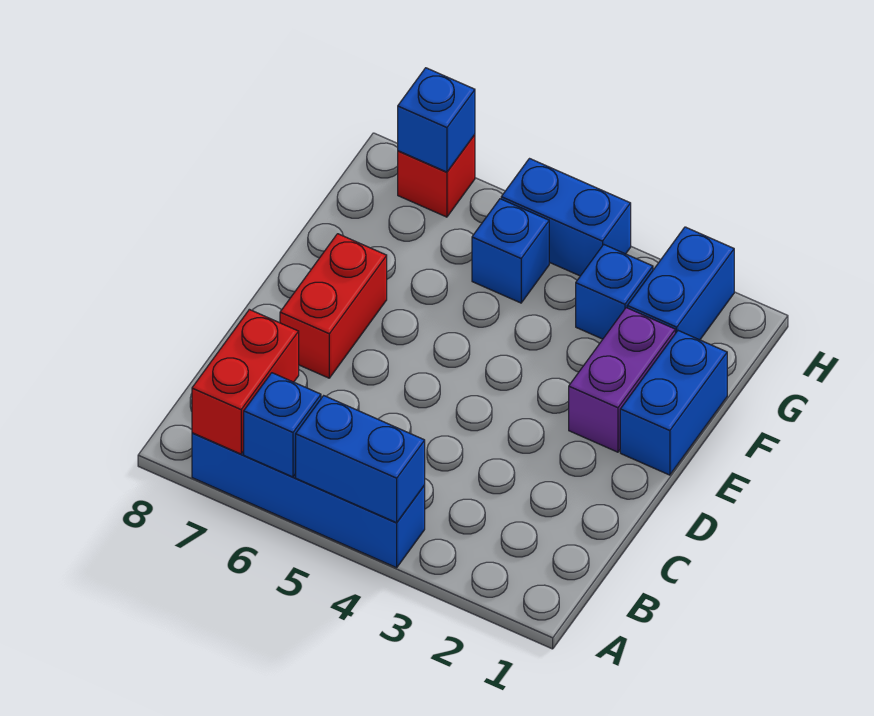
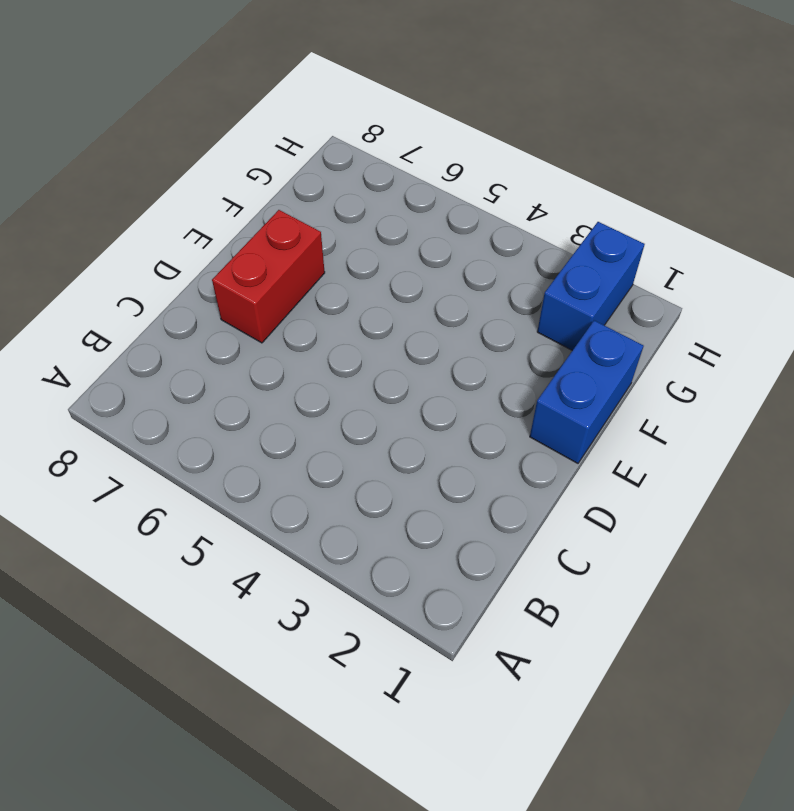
none -> blue brick A4:A7 level 1
none -> purple brick E2:F2 level 1
none -> blue brick G3 level 1

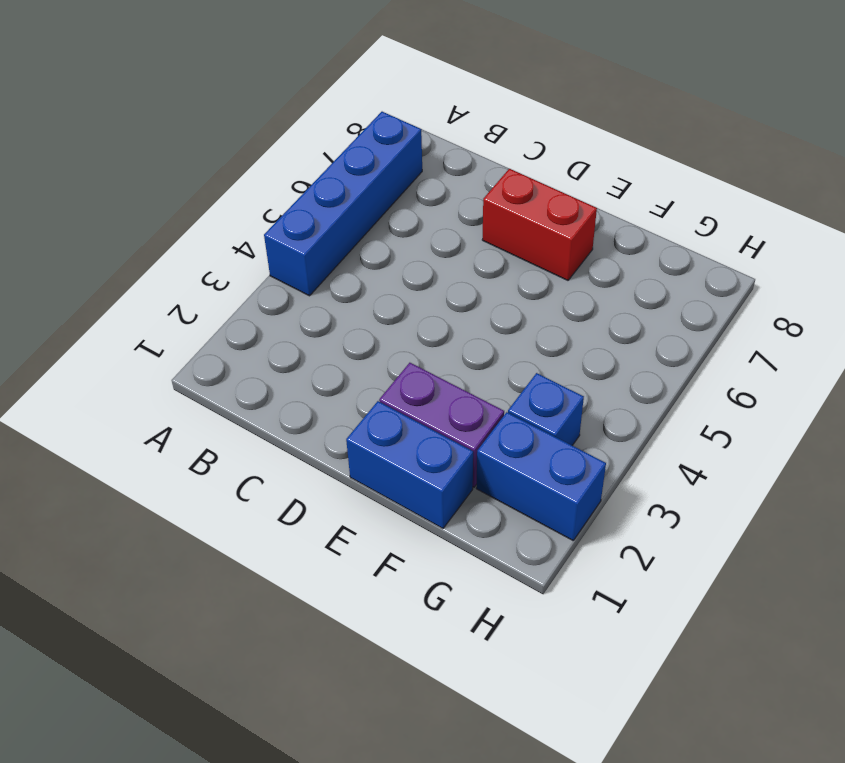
none -> blue brick G5 level 1
none -> blue brick H4:H5 level 1
none -> red brick H7 level 1

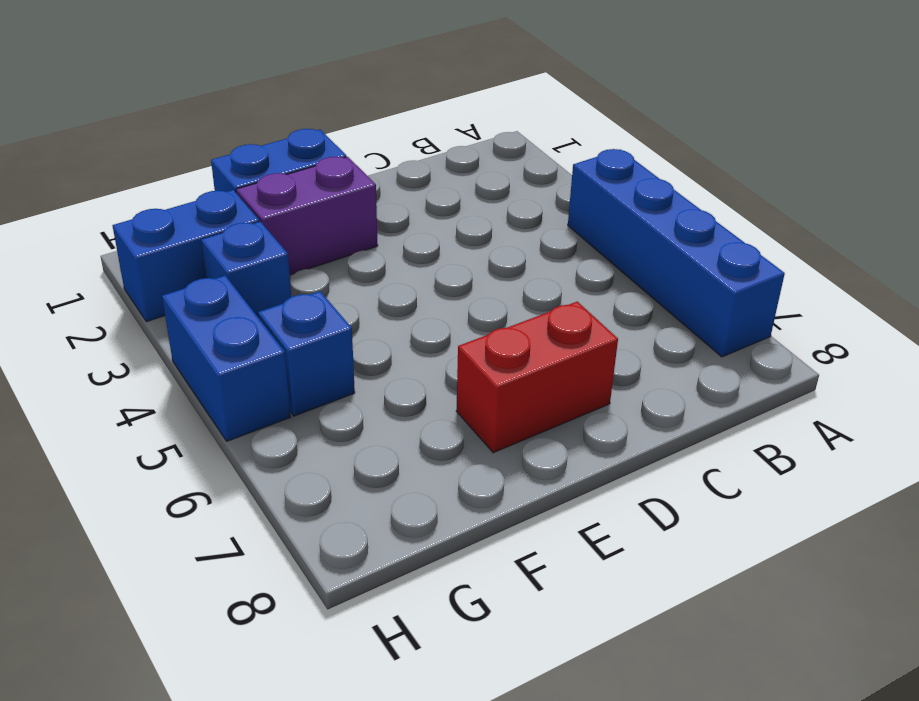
none -> red brick H7 level 1
none -> blue brick A4:A5 level 2
none -> blue brick A6 level 2

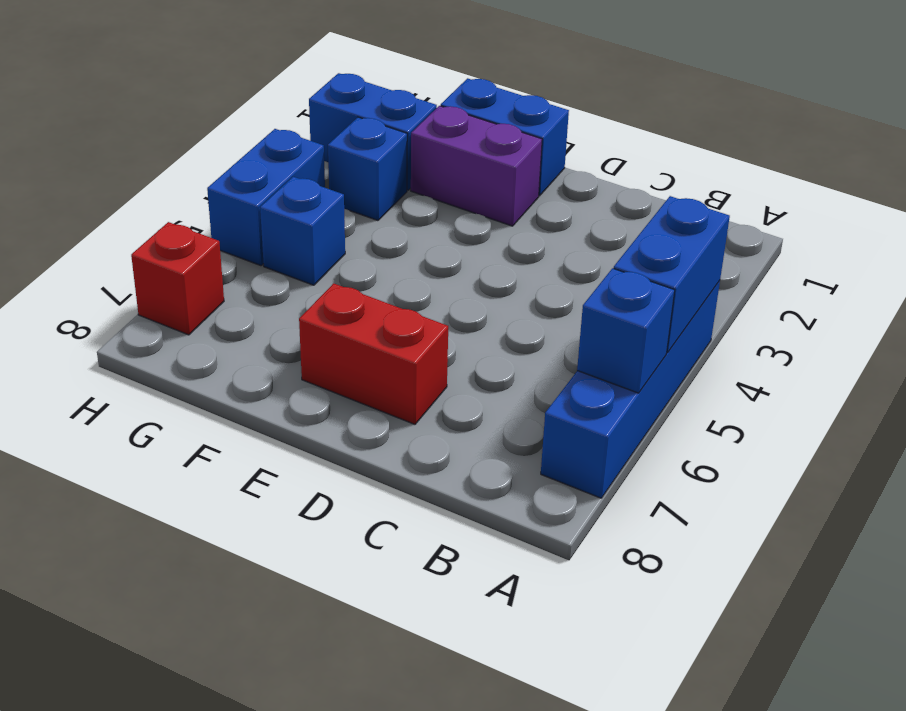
none -> red brick A7:B7 level 2
none -> blue brick H7 level 2

